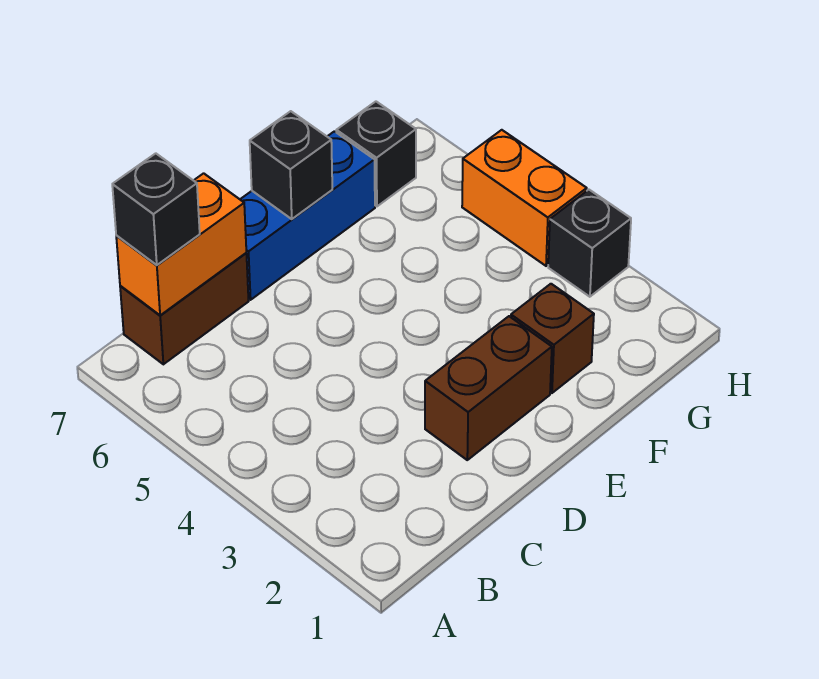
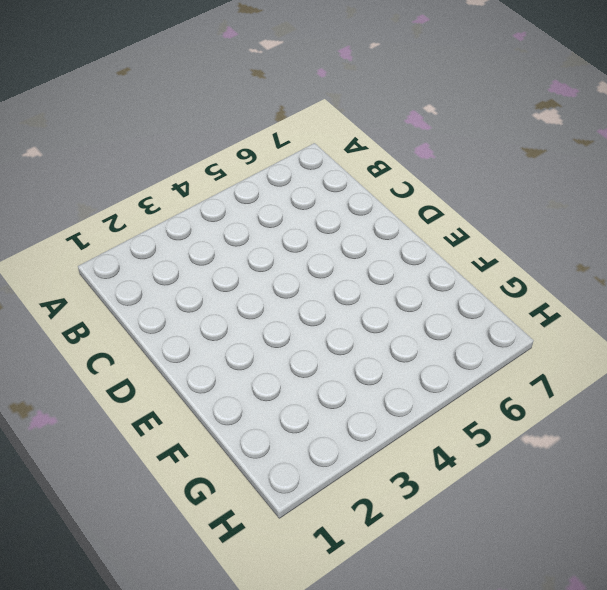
none -> brown brick B7:C7 level 1
none -> brown brick D2:E2 level 1

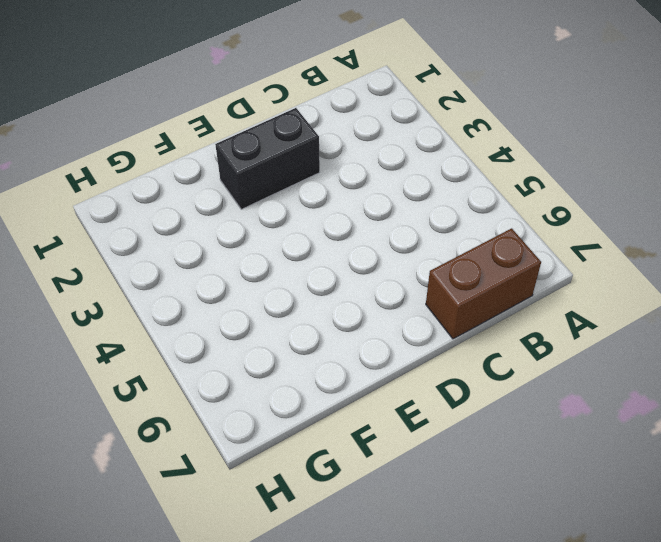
black brick D2:E2 level 1 -> brown brick D2:E2 level 1
none -> blue brick D7:F7 level 1
none -> brown brick F2 level 1

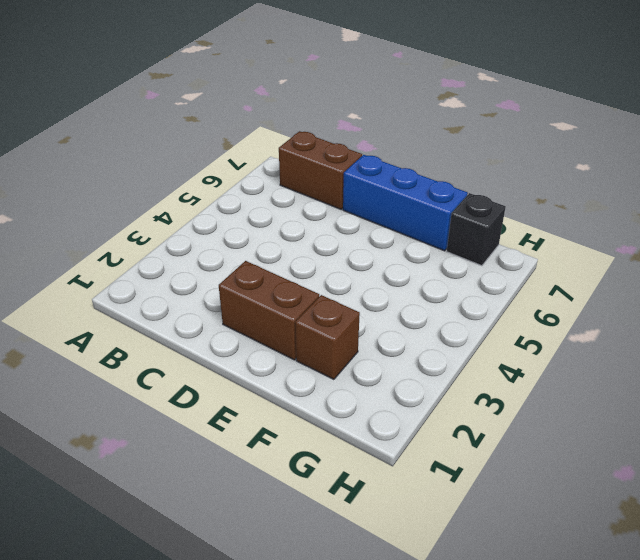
none -> black brick H3 level 1
none -> orange brick H4:H5 level 1

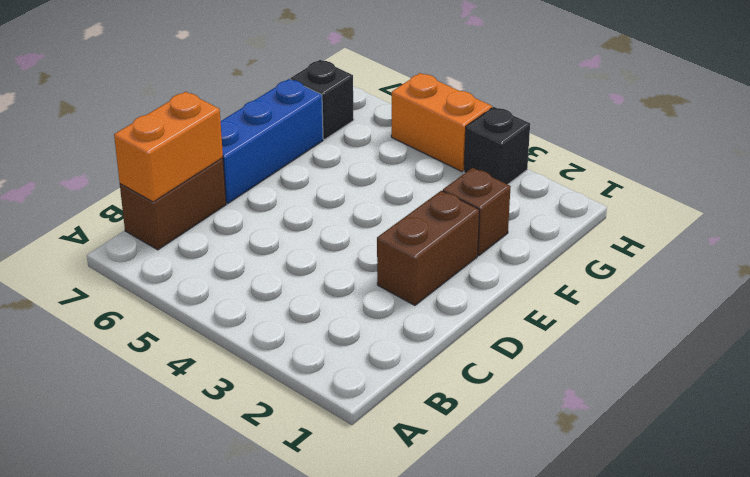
none -> black brick E7 level 2
none -> black brick B7 level 3

